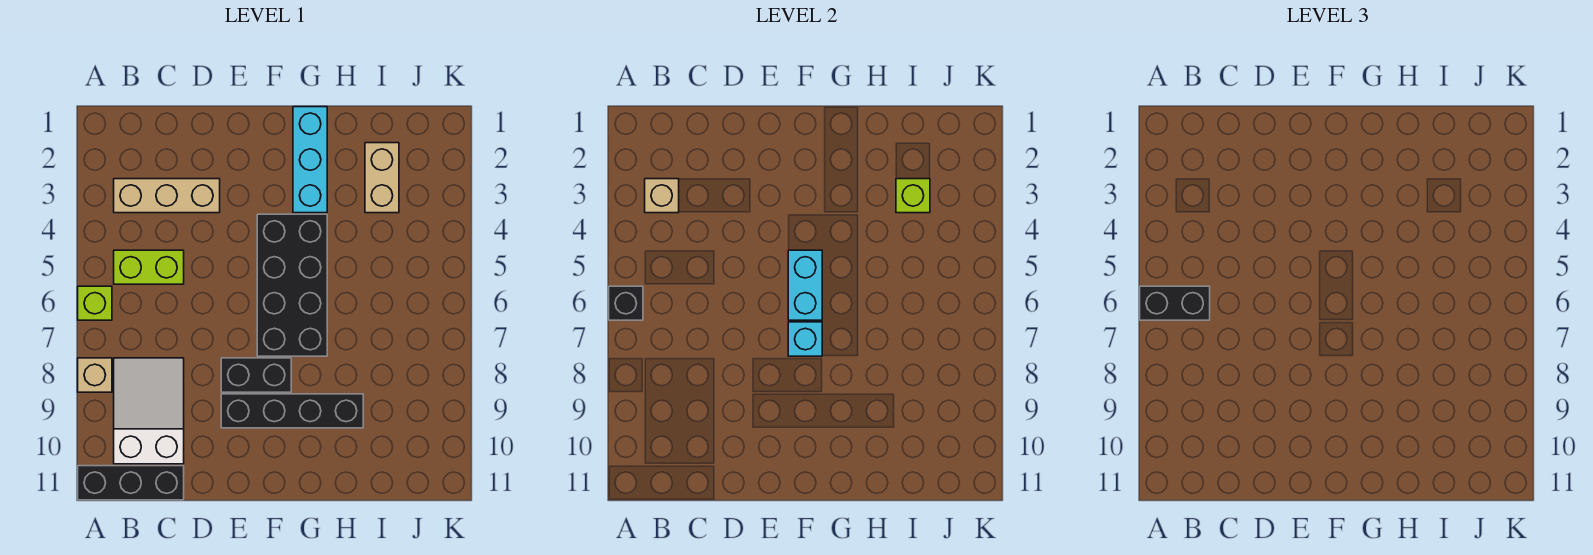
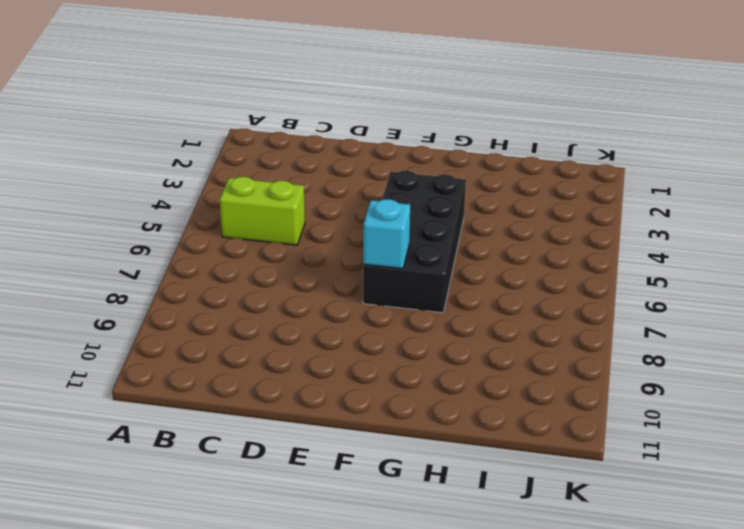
none -> lime brick A6 level 1
none -> tan brick A8 level 1
none -> black brick A11:C11 level 1

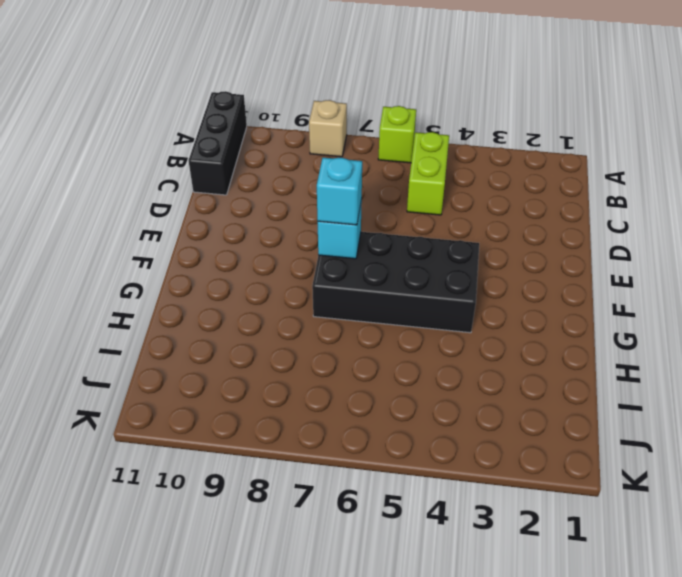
cyan brick F7 level 3 -> none
none -> tan brick B3:D3 level 1
none -> white slope B8:C10 level 1 top 10
none -> black brick E8:F8 level 1

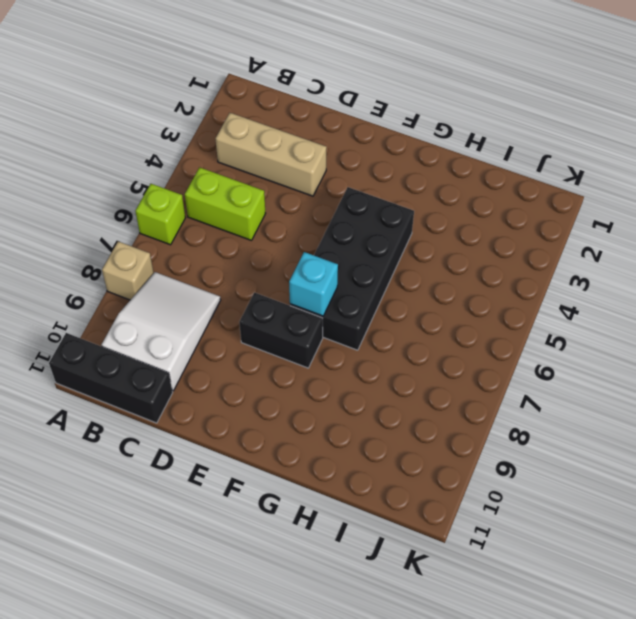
none -> black brick E9:H9 level 1
none -> cyan brick G1:G3 level 1
none -> tan brick I2:I3 level 1

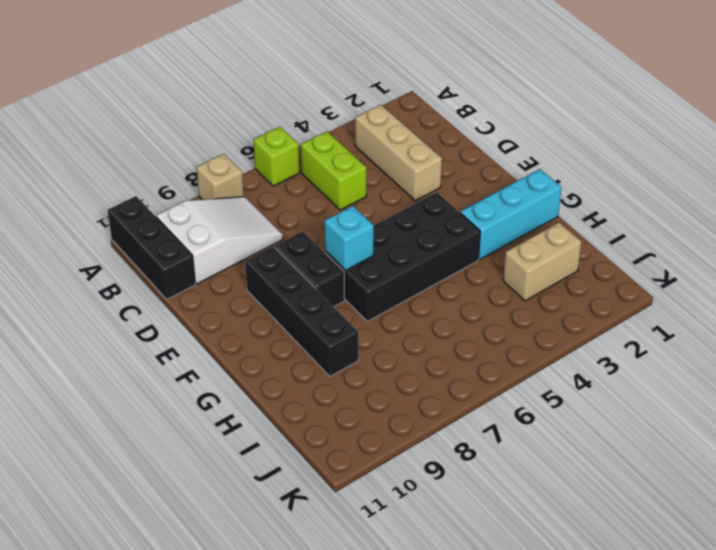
none -> black brick A6 level 2
none -> tan brick B3 level 2
none -> cyan brick F5:F6 level 2

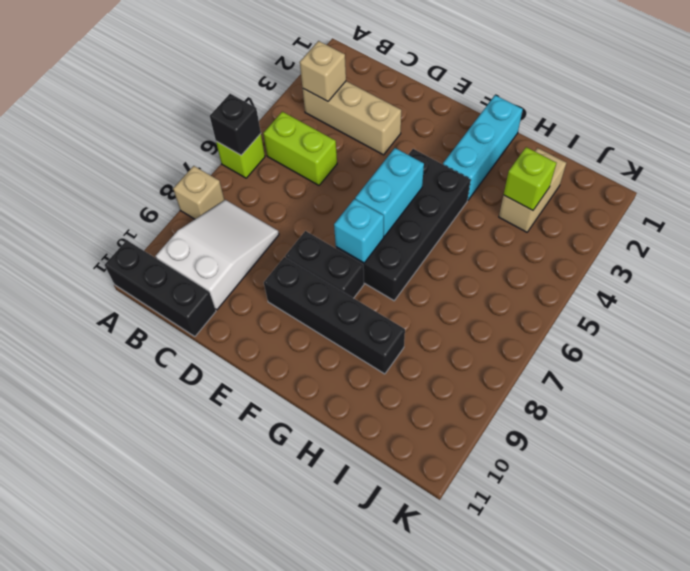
none -> black brick A6:B6 level 3

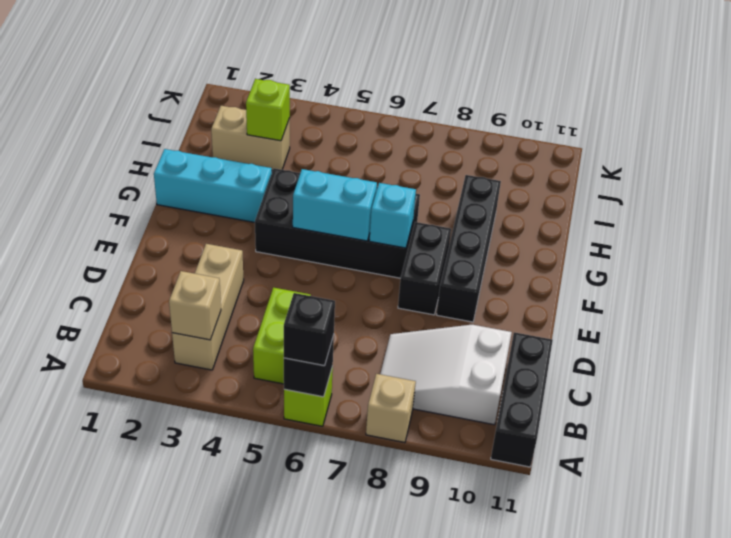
black brick A6 level 3 -> black brick A6:B6 level 3

